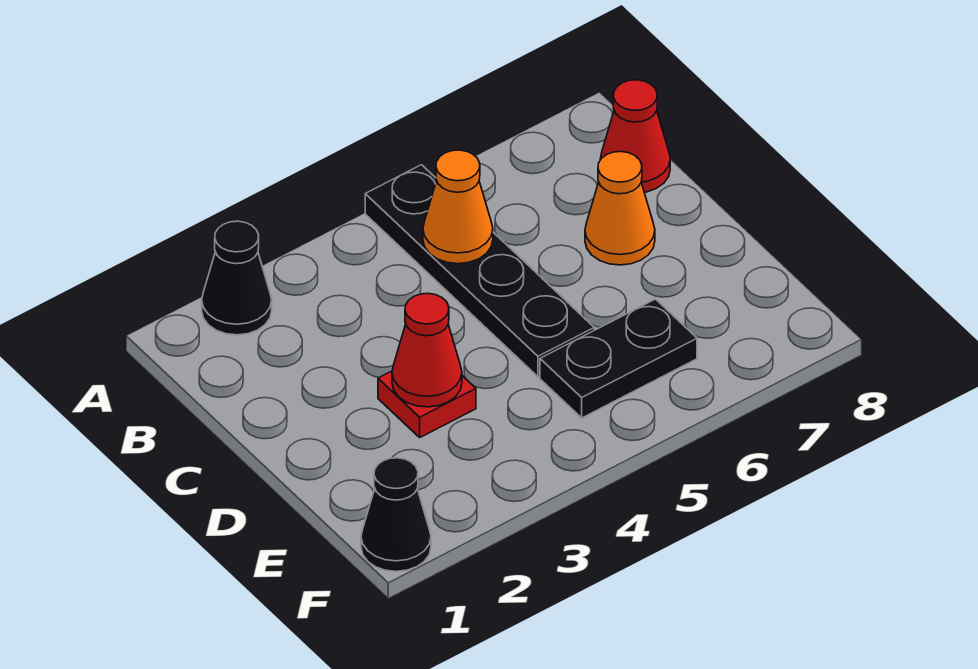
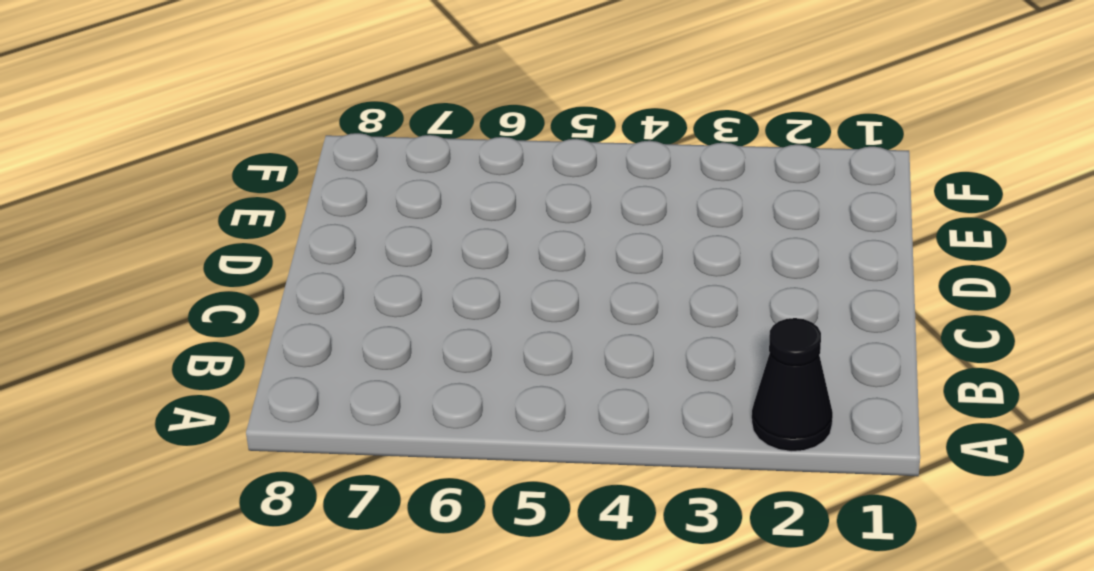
none -> black plate A5:D5 level 1
none -> red cone B8 level 1

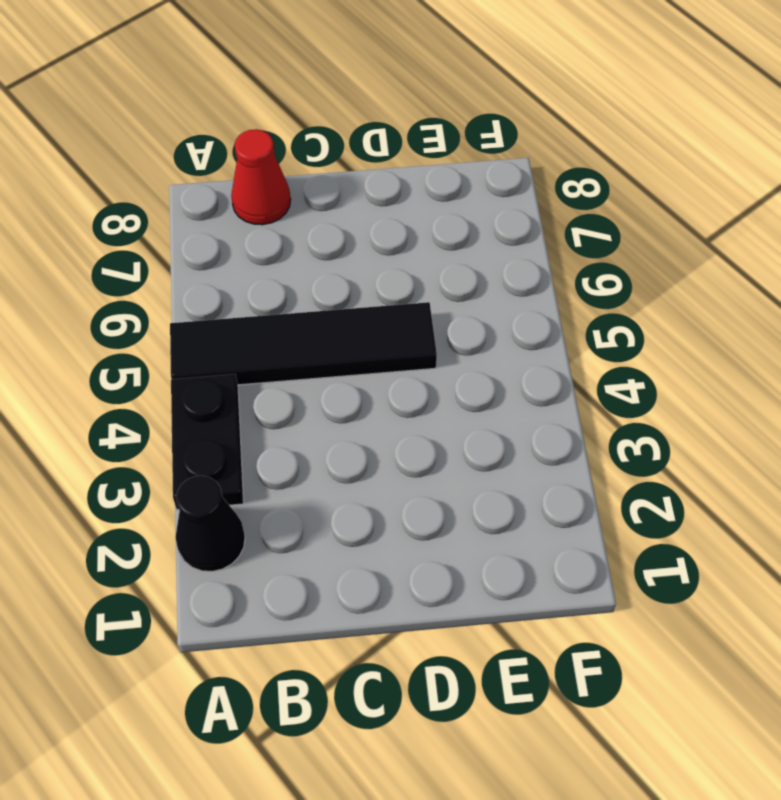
black plate A3:A4 level 1 -> black plate E5:E6 level 1
black tile A5:D5 level 1 -> black plate A5:D5 level 1
none -> orange cone C7 level 1
none -> red plate D3 level 1

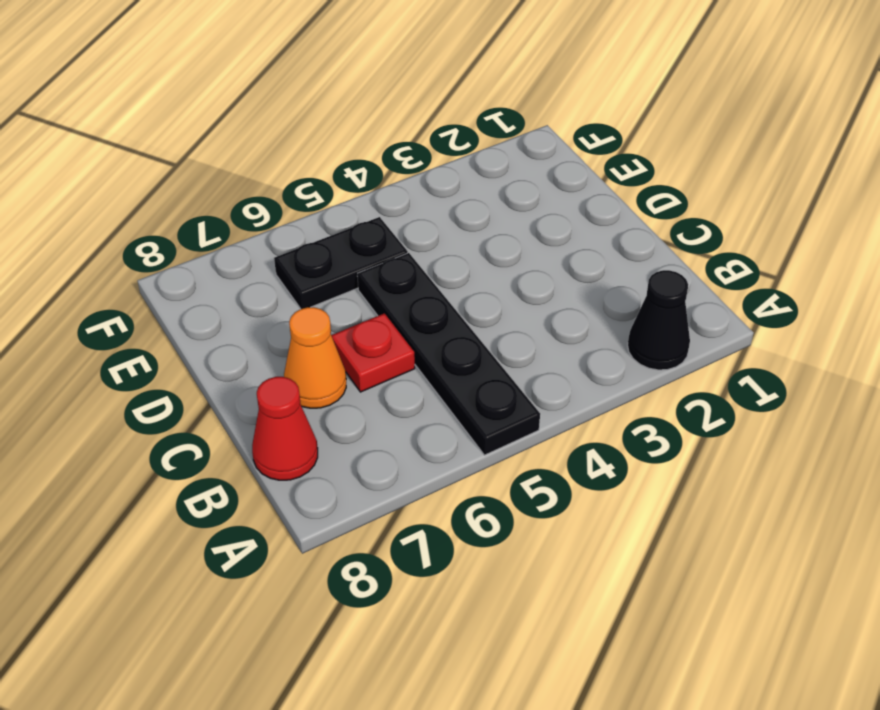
red plate C6 level 1 -> red plate D3 level 1
none -> black cone F1 level 1
none -> orange cone B5 level 2

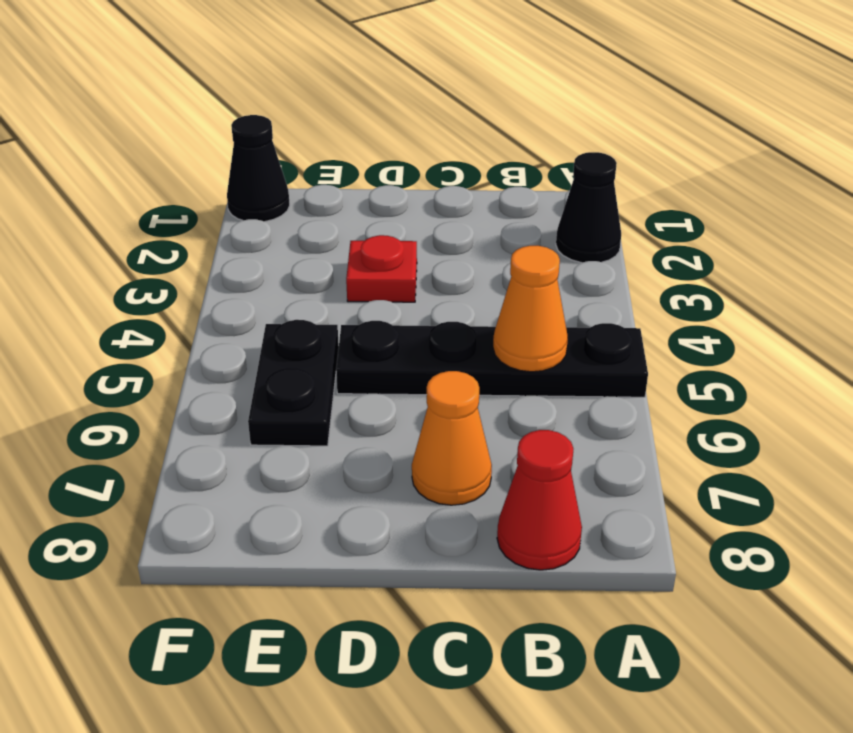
none -> red cone D3 level 2

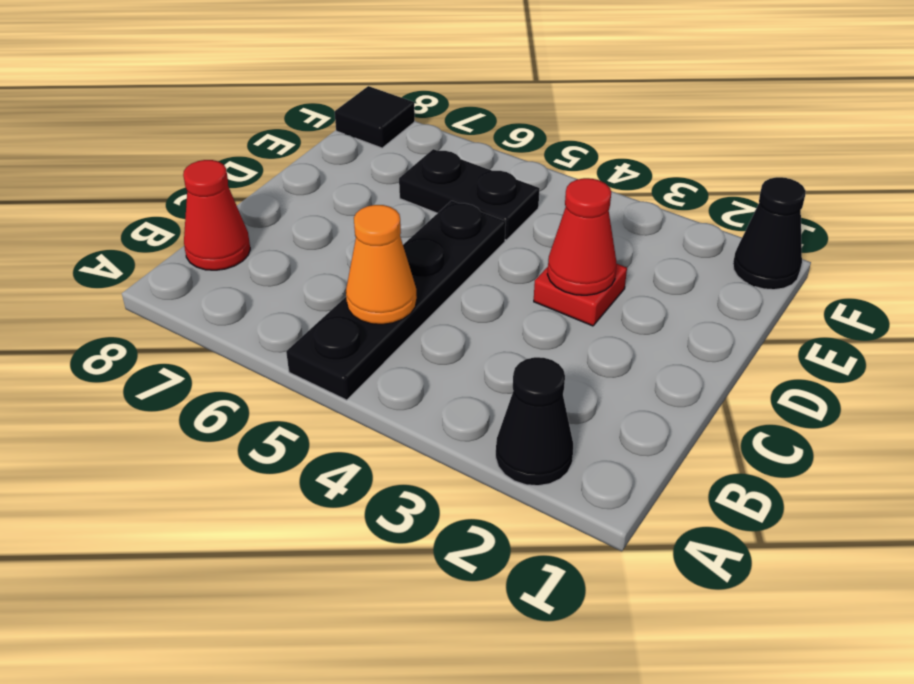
black tile F8 level 1 -> none
none -> orange cone C7 level 1

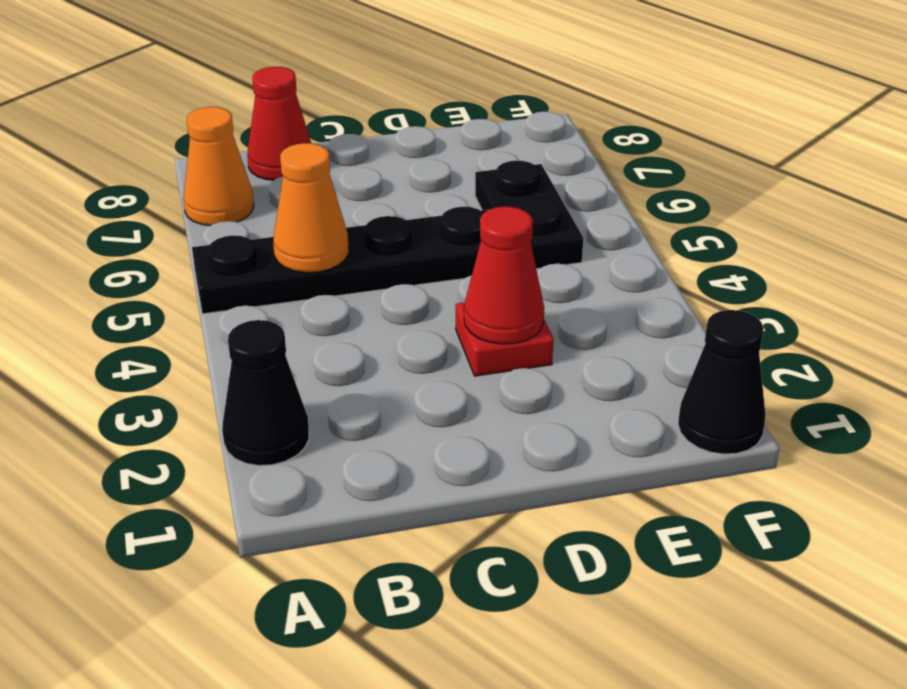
orange cone A7 level 1 -> orange cone C7 level 1

